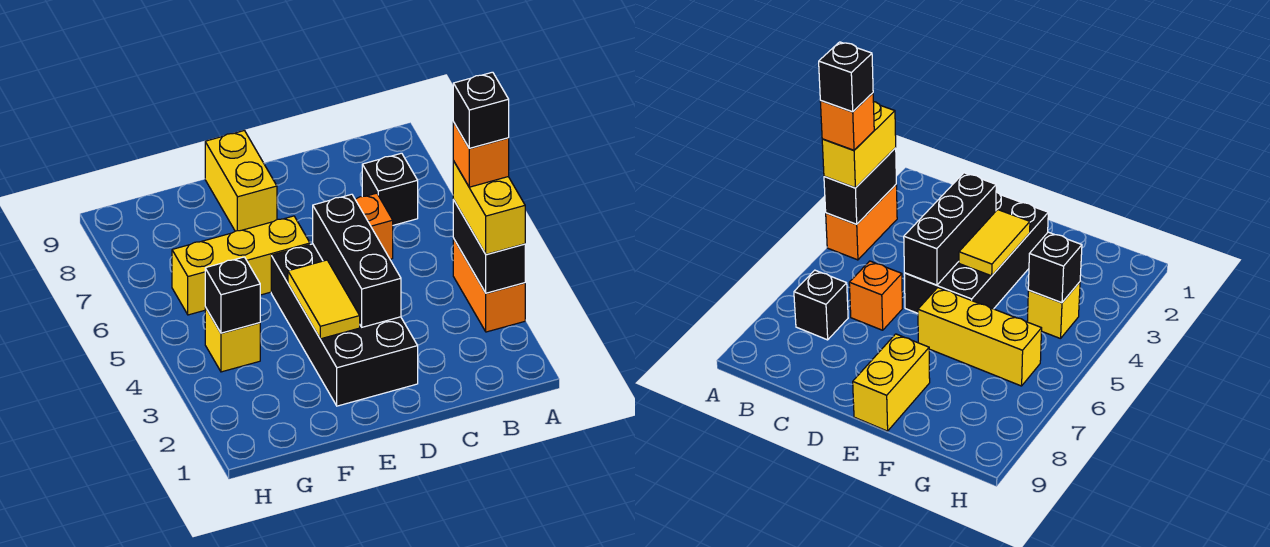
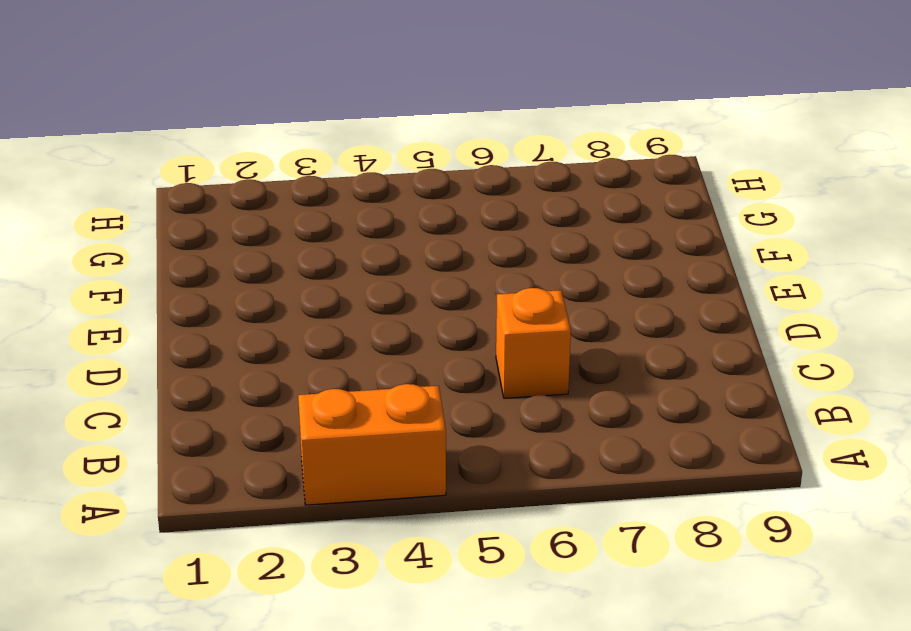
none -> black brick B7 level 1
none -> black brick D2:E5 level 1
none -> yellow brick E6:G6 level 1

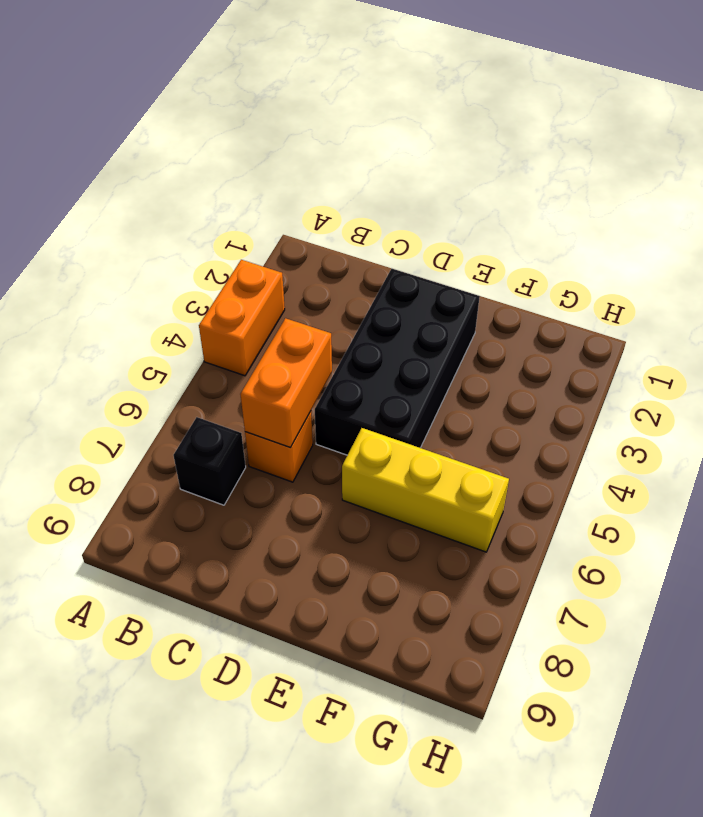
orange brick C5:C6 level 2 -> none
none -> yellow brick E8:E9 level 1
none -> yellow brick G4 level 1
none -> black brick A3:A4 level 2

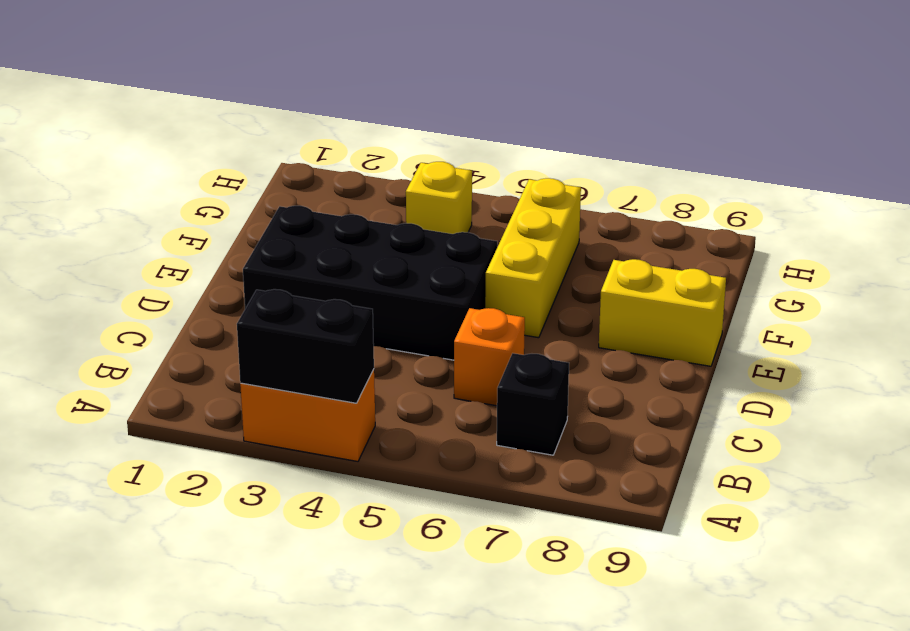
none -> black brick D3:D5 level 2
none -> yellow tile E3:E4 level 2
none -> black brick G4 level 2

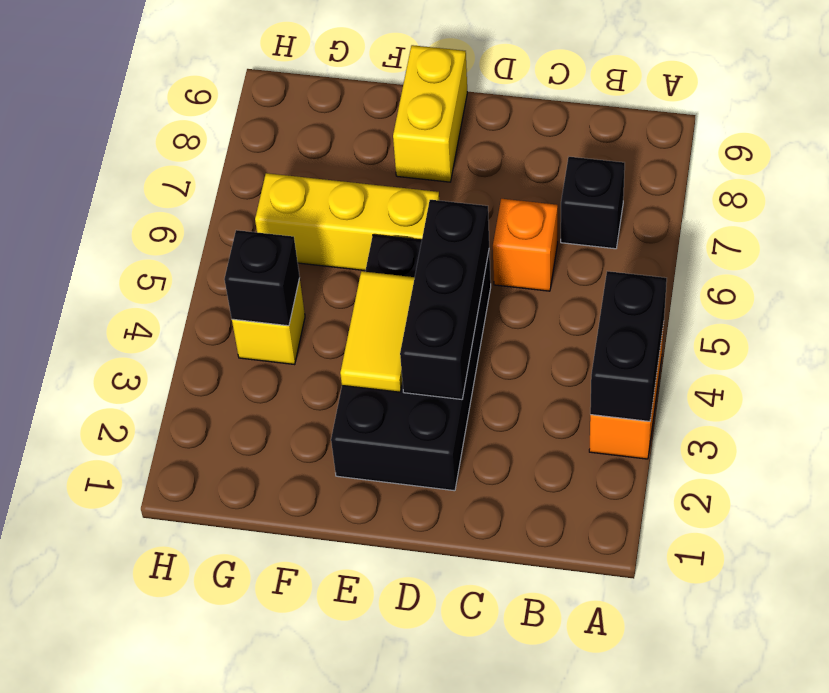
none -> yellow brick A3:A4 level 3
none -> orange brick A4 level 4
none -> black brick A4 level 5

